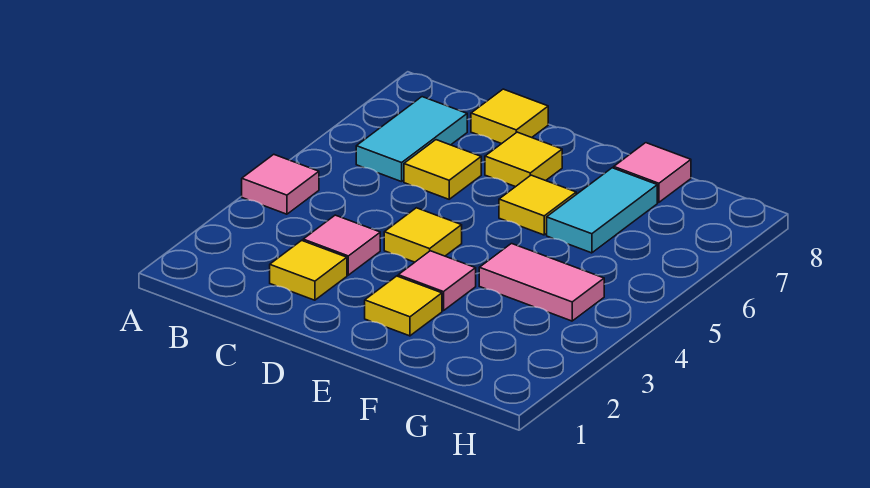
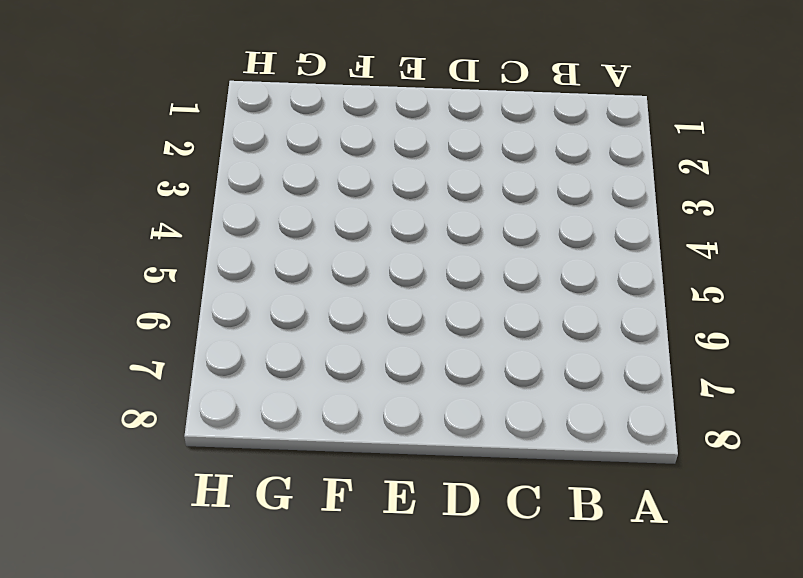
none -> pink tile A4 level 1
none -> cyan tile B6:B7 level 1
none -> yellow tile C2 level 1

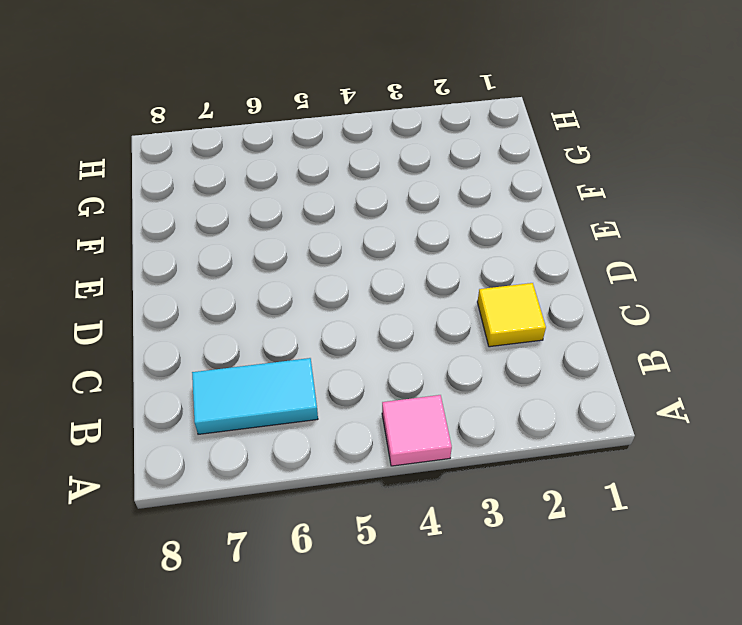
none -> pink tile C3 level 1
none -> yellow tile C6 level 1
none -> yellow tile C8 level 1

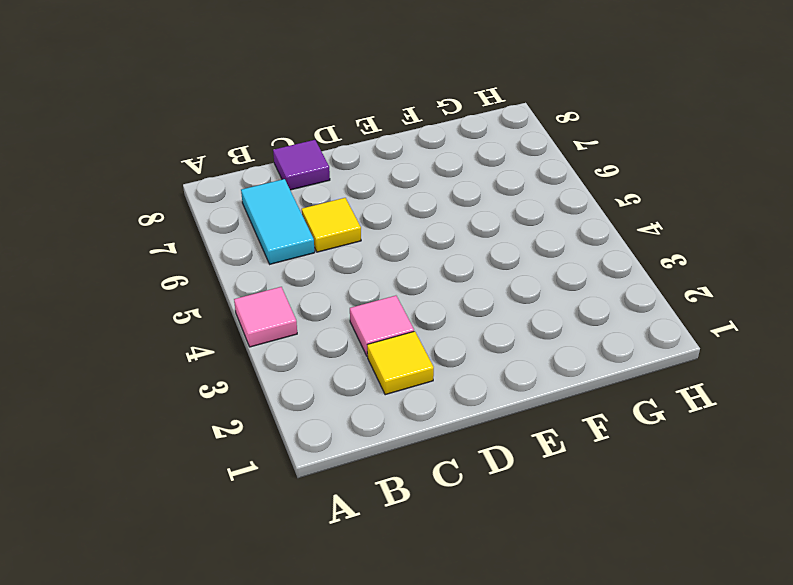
purple tile C8 level 1 -> yellow tile C8 level 1
none -> yellow tile D4 level 1
none -> yellow tile D7 level 1
none -> yellow tile E2 level 1

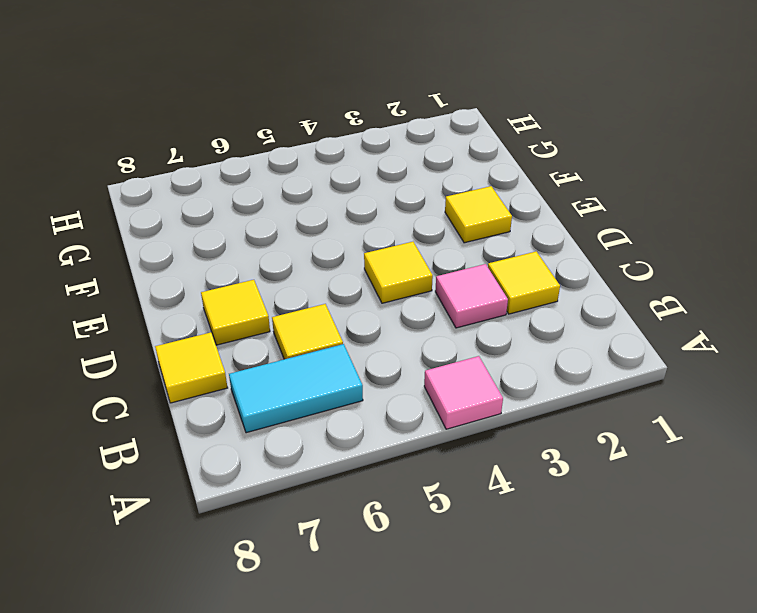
none -> pink tile E3 level 1
none -> yellow tile E6 level 1
none -> pink tile F4:G4 level 1

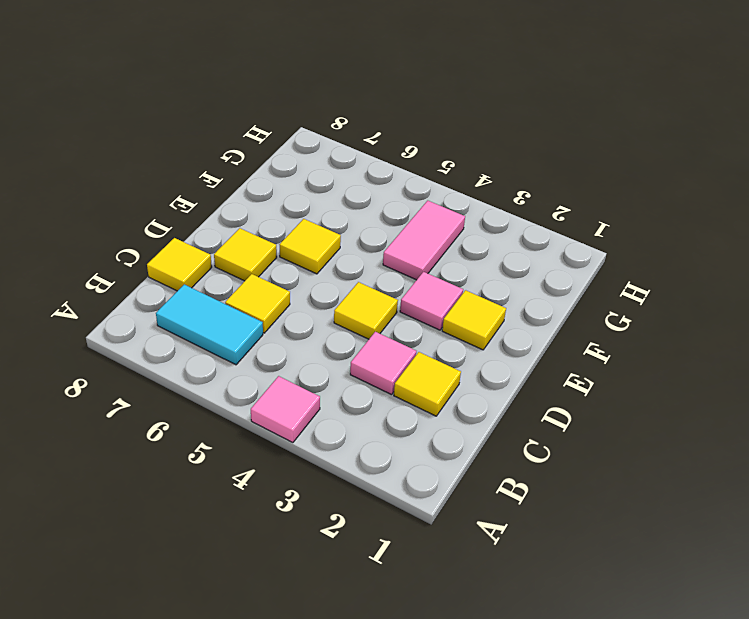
none -> cyan tile F6:F7 level 1
none -> pink tile F8 level 1

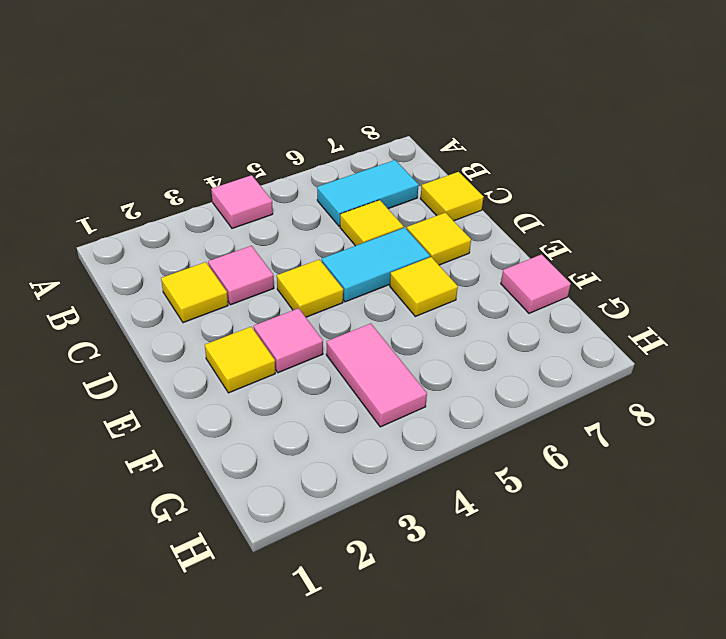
cyan tile D5:D6 level 1 -> cyan tile F6:F7 level 1

